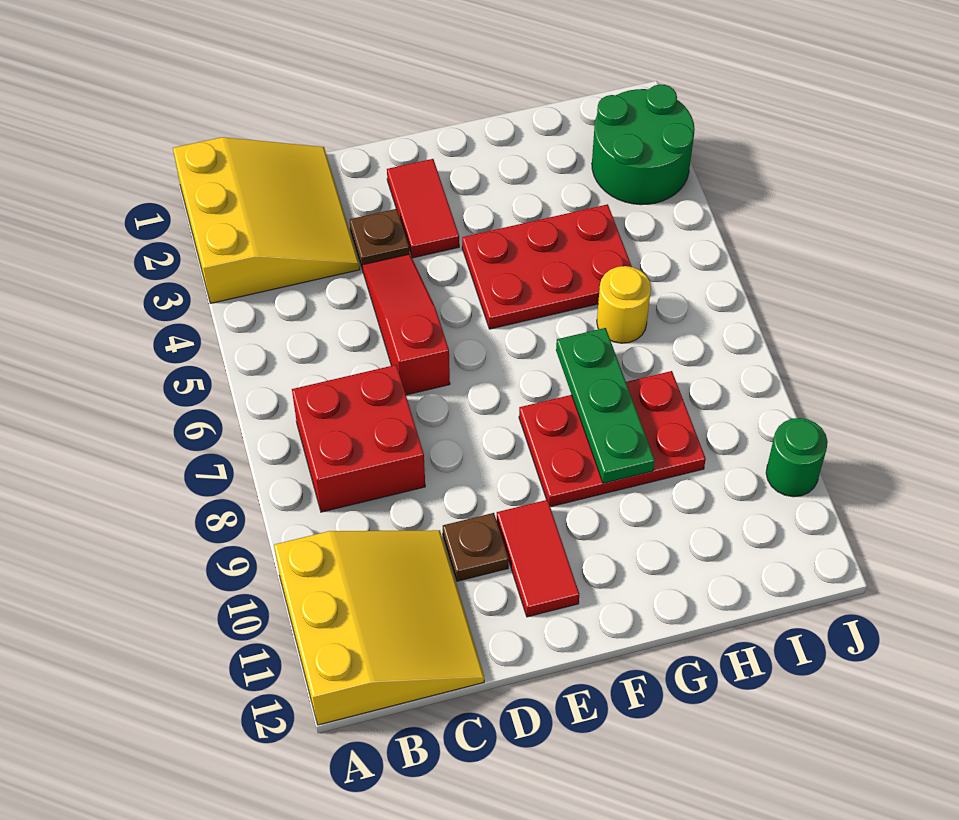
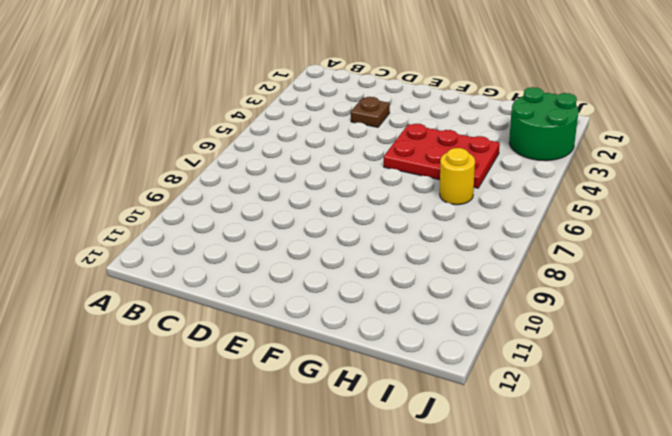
none -> yellow slope A1:C3 level 1 top A
none -> yellow slope A10:C12 level 1 top A
none -> red brick B7:C8 level 1

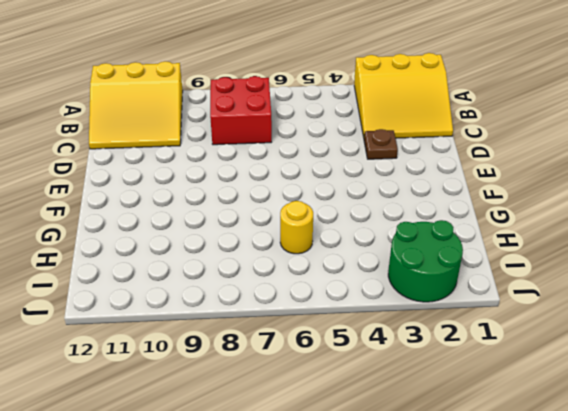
none -> red slope D4:D6 level 1 top 6
none -> brown plate D10 level 1
none -> red tile E2:E3 level 1

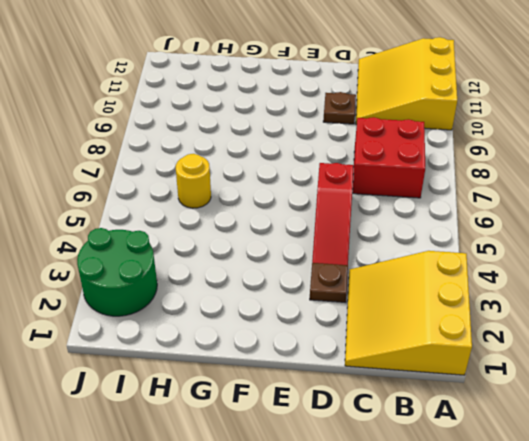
none -> red tile E2:E3 level 1
none -> red tile E10:E11 level 1
none -> red plate F4:H5 level 1

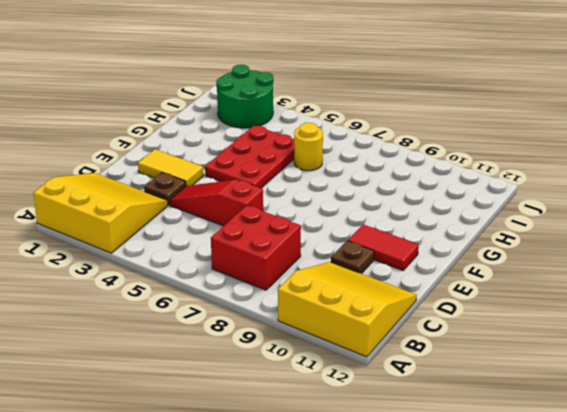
yellow tile E2:E3 level 1 -> red tile E2:E3 level 1
none -> red plate F8:H9 level 1
none -> green round brick J10 level 1
none -> green plate G7:G9 level 2

